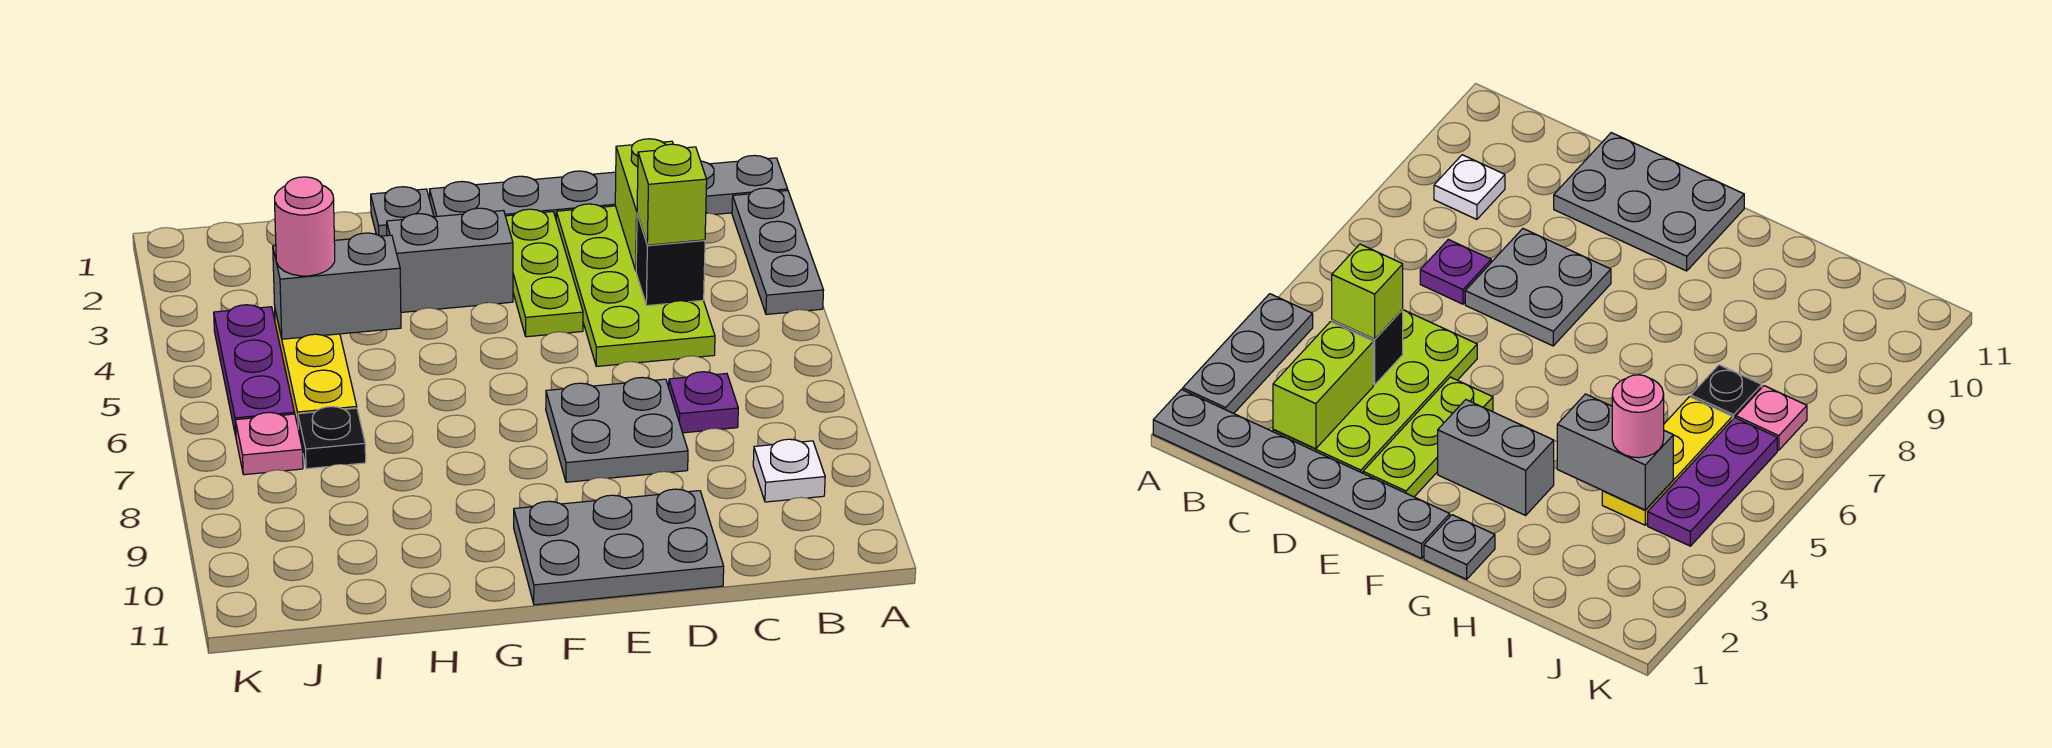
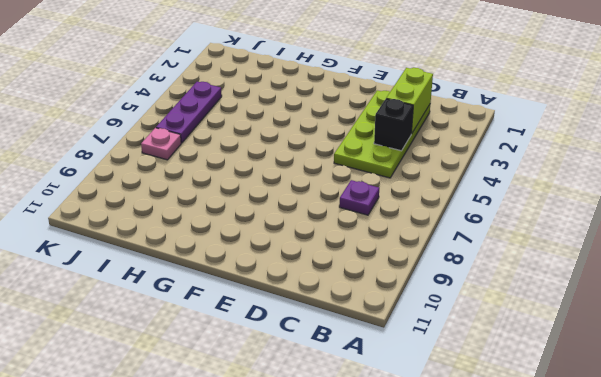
none -> grey plate A1:F1 level 1
none -> grey plate A2:A4 level 1
none -> white plate B9 level 1

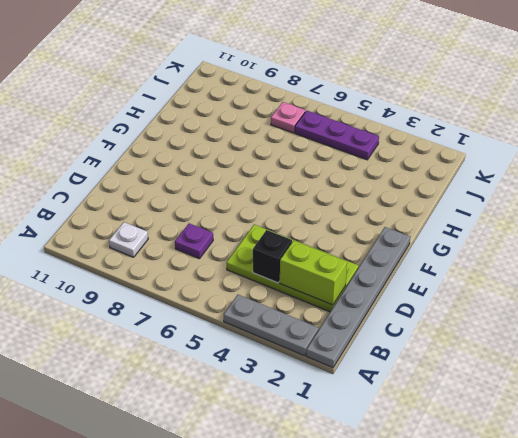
none -> grey plate D7:E8 level 1
none -> grey plate D10:F11 level 1
none -> lime plate E2:E4 level 1

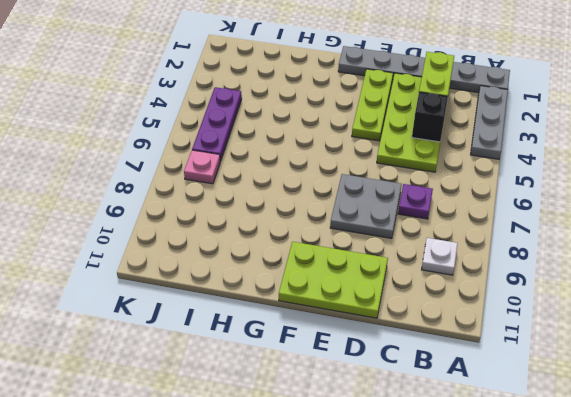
lime plate D10:F11 level 1 -> grey plate D10:F11 level 1
none -> grey brick F3:G3 level 1
none -> grey plate G1 level 1
none -> yellow plate I4:I6 level 1

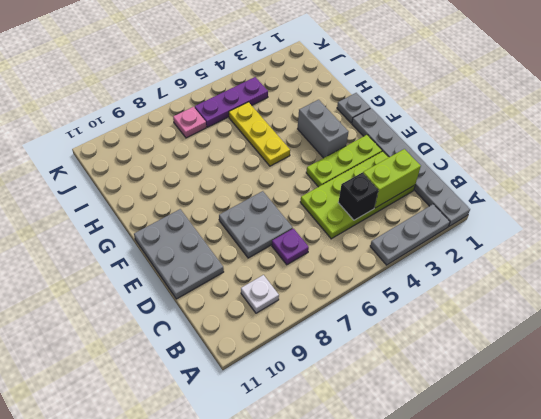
yellow plate G5:I5 level 1 -> yellow plate I4:I6 level 1
none -> black plate I7 level 1
none -> grey brick H4:I4 level 2
none -> lime brick C4 level 3

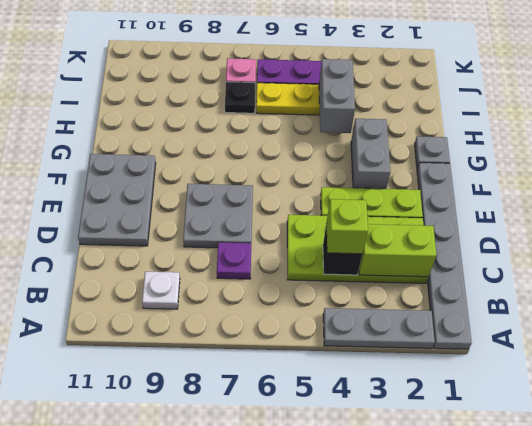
none -> pink round brick I4 level 3

